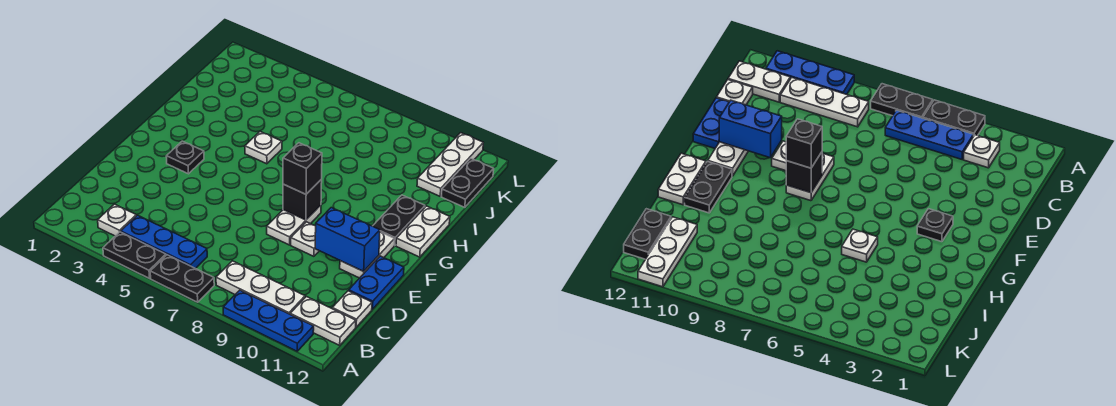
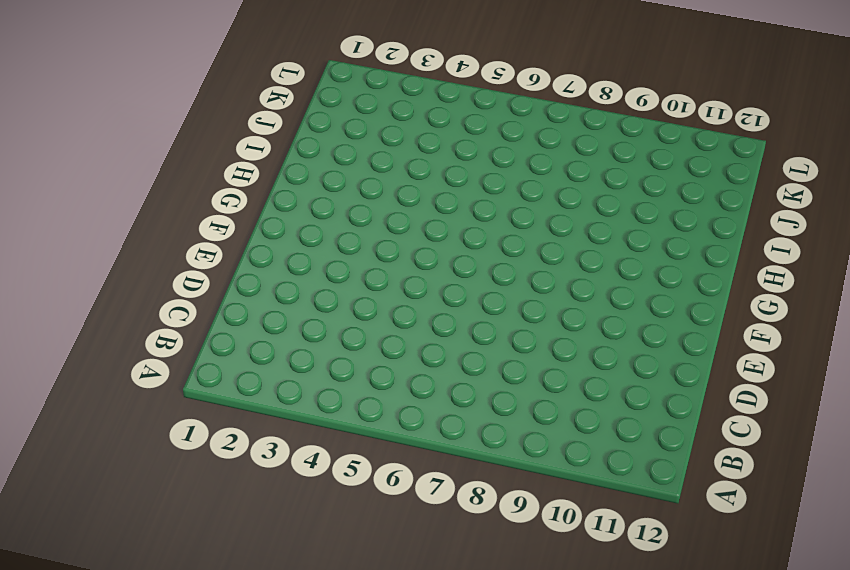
none -> black plate A4:A5 level 1
none -> black plate A6:A7 level 1
none -> blue plate A9:A11 level 1

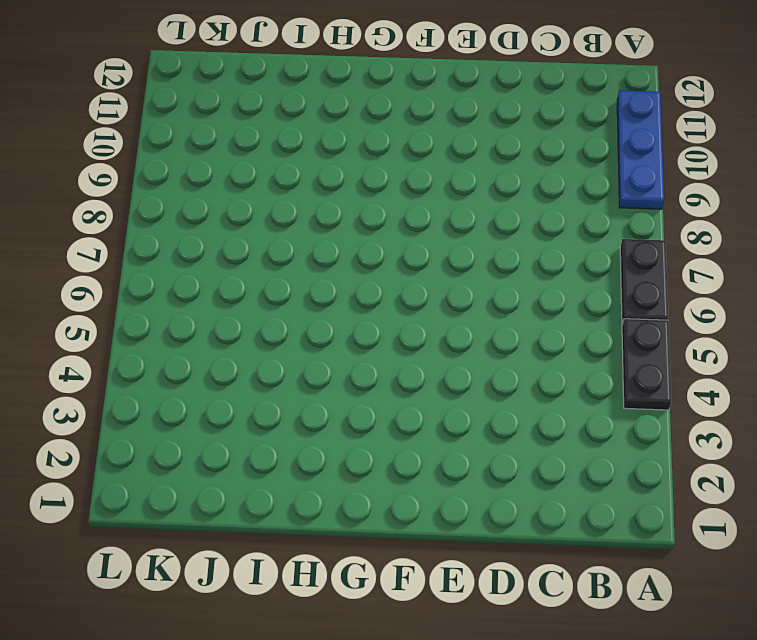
none -> white plate B3 level 1
none -> blue plate B4:B6 level 1
none -> white plate B8:B10 level 1

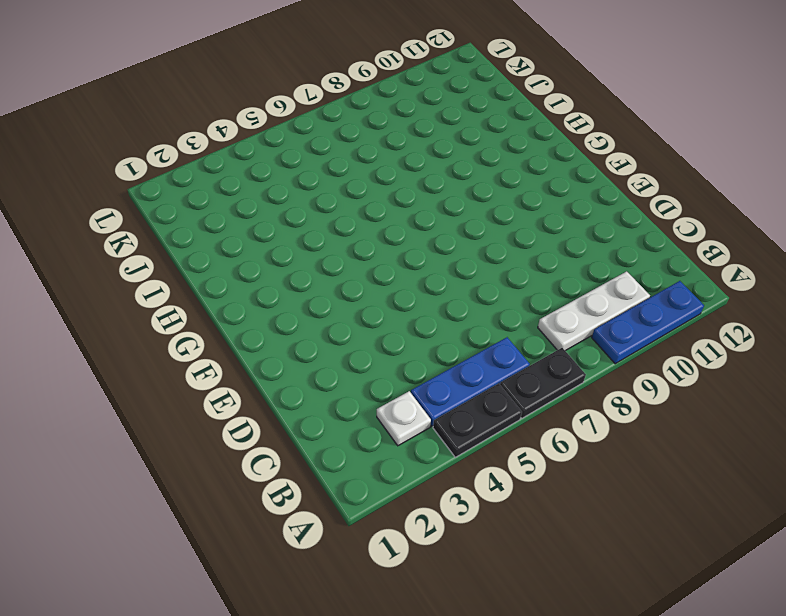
none -> white plate B11:B12 level 1
none -> white plate C12 level 1
none -> blue plate D12:E12 level 1

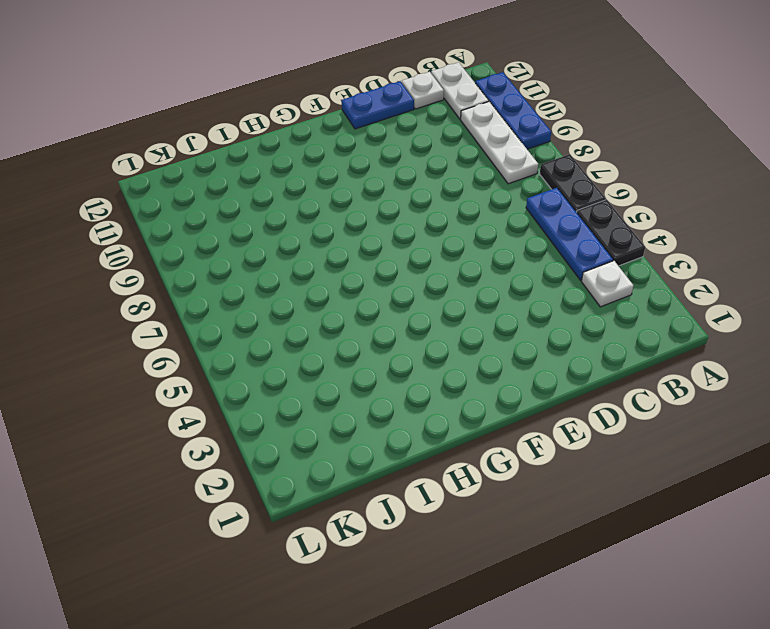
none -> white plate E8:F8 level 1
none -> white plate E9 level 1
none -> white plate E11:F11 level 1

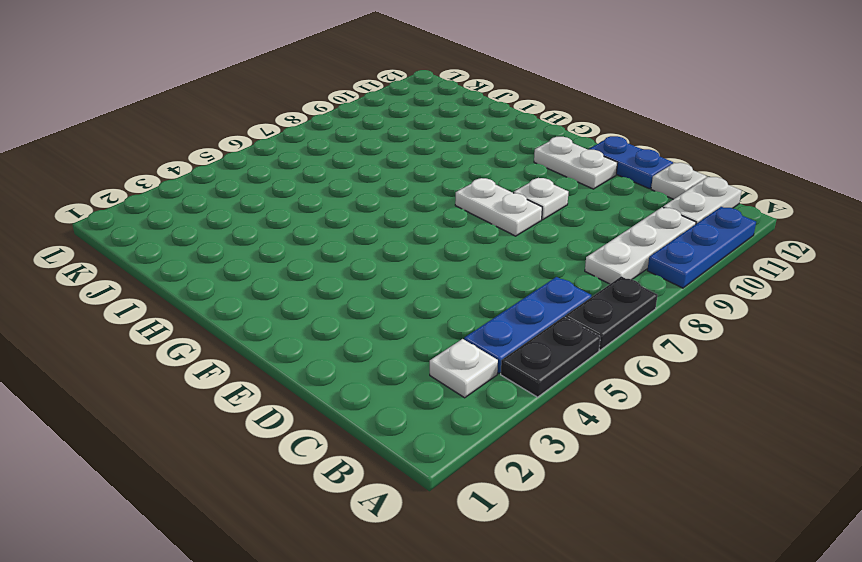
none -> black plate F3 level 1
none -> black plate G11:H11 level 1
none -> white plate G12:H12 level 1

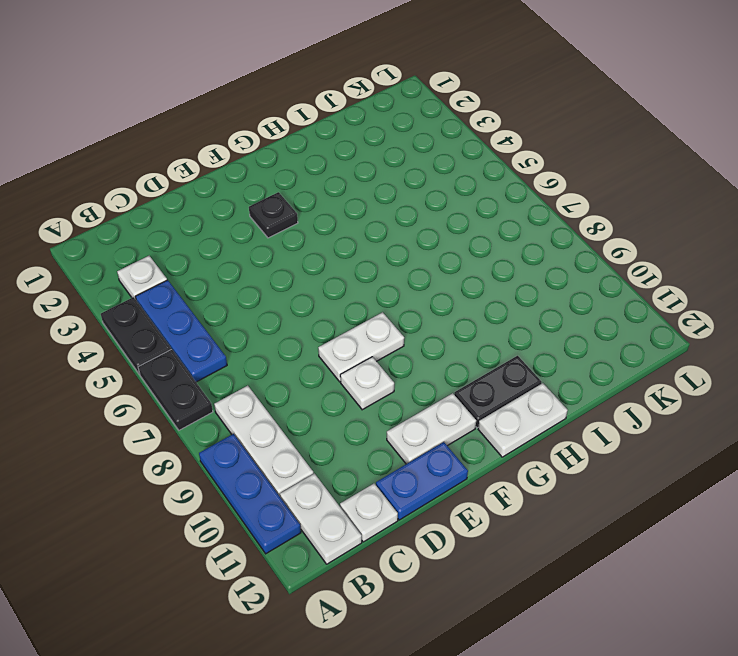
none -> white plate H5 level 1
none -> white plate J11:L11 level 1
none -> black plate J12:K12 level 1

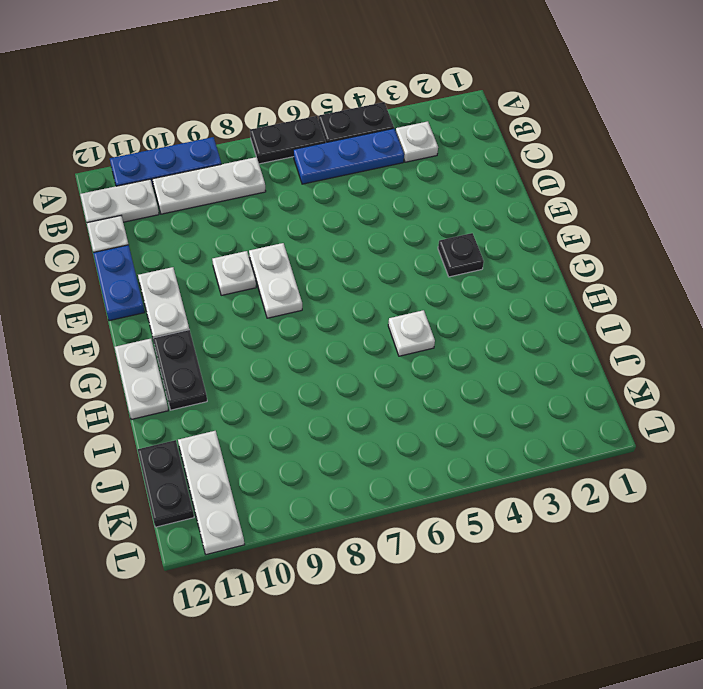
none -> blue brick E10:E11 level 2
none -> black brick F8 level 2
none -> black brick F8 level 3

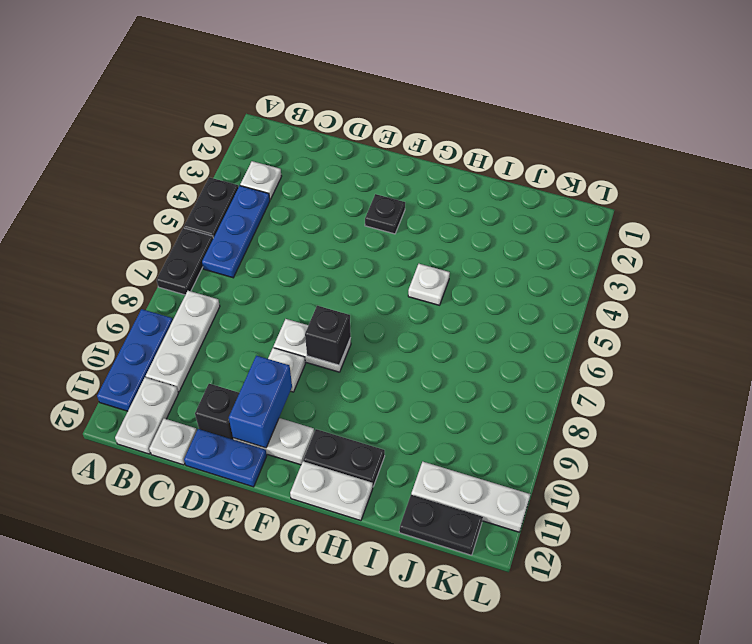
black brick D11 level 1 -> black brick F8 level 3

